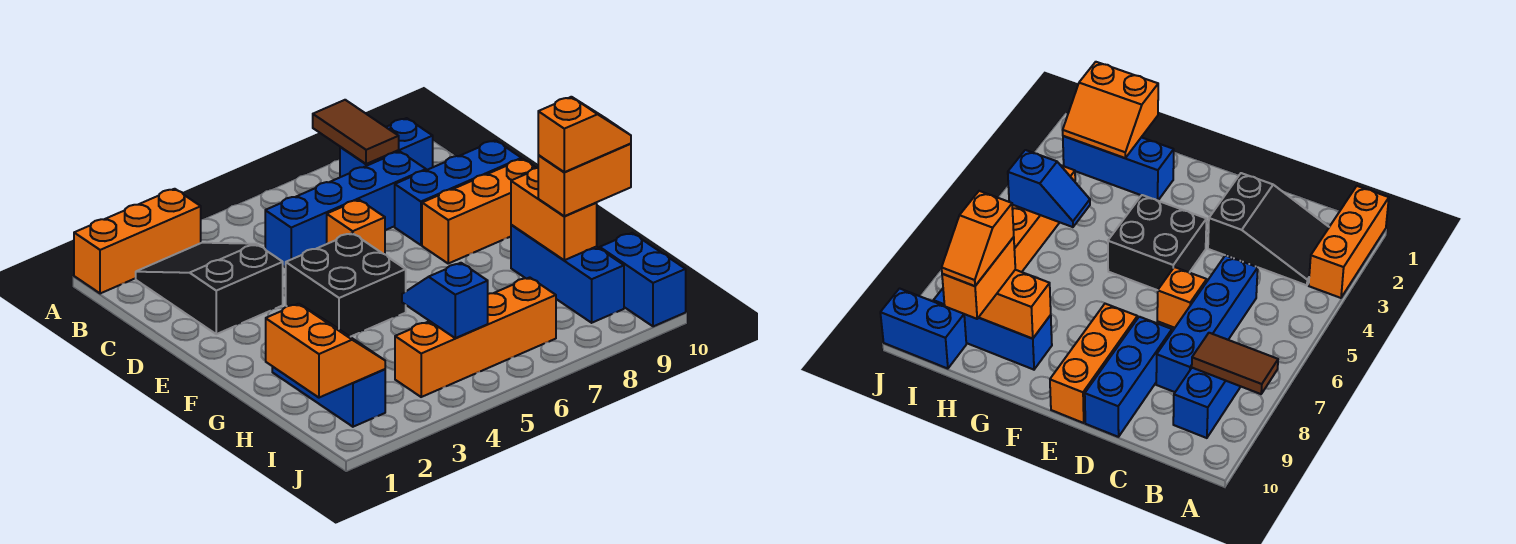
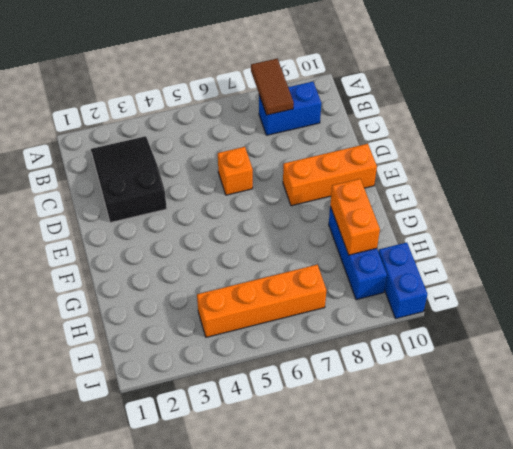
none -> orange brick A1:A3 level 1
none -> blue brick C5:C8 level 1
none -> blue brick D8:D10 level 1

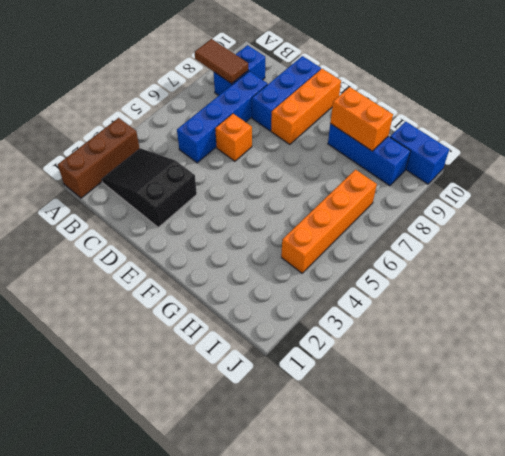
brown brick A1:A3 level 1 -> orange brick A1:A3 level 1
none -> black brick E4:F5 level 1
none -> blue brick G2:I2 level 1
none -> orange slope H1:I2 level 2 top 1

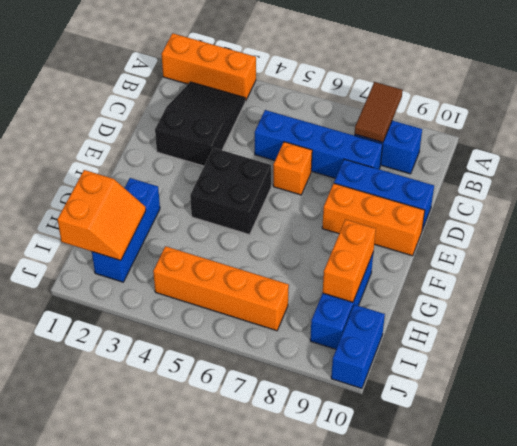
none -> blue slope H5:I5 level 2 top I
none -> orange brick H9:H10 level 3
none -> orange slope H9:H10 level 4 top 9

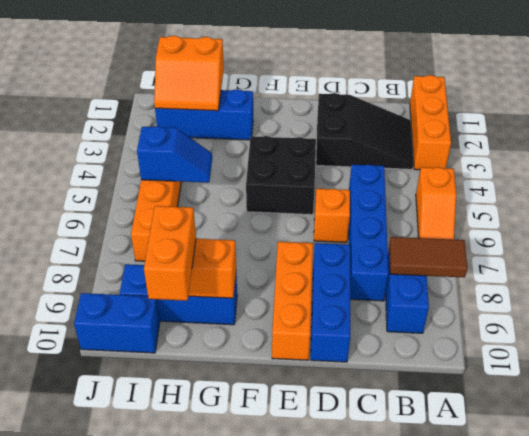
orange slope A5:A6 level 1 top 5 -> orange slope H9:H10 level 4 top 9

